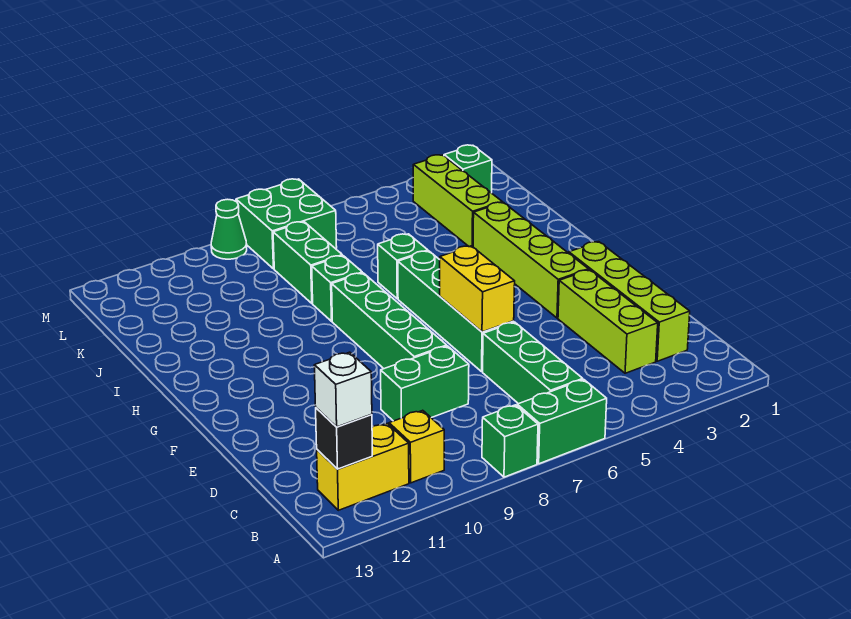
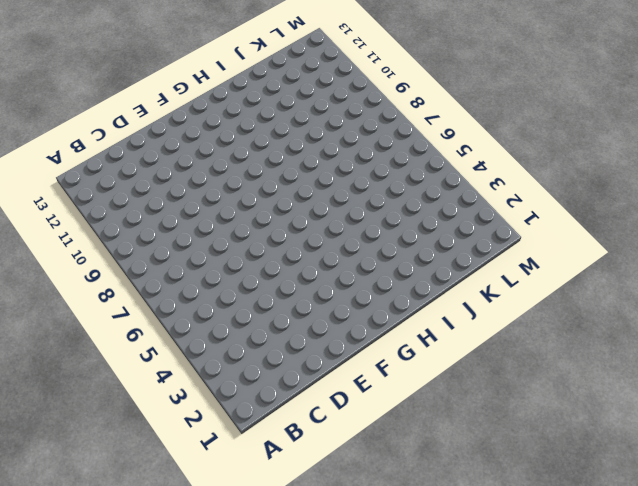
none -> green brick A6:A7 level 1
none -> green brick A8 level 1
none -> green brick B6:D6 level 1

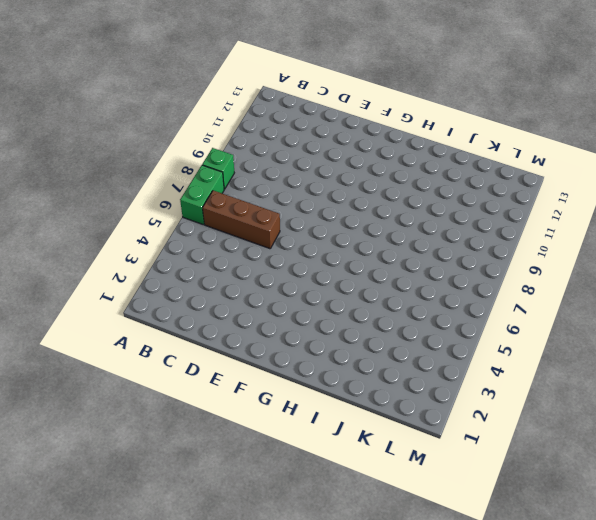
brown brick B6:D6 level 1 -> green brick B6:D6 level 1
none -> yellow brick B10 level 1
none -> yellow brick B11:B12 level 1
none -> lime brick C2:F2 level 1

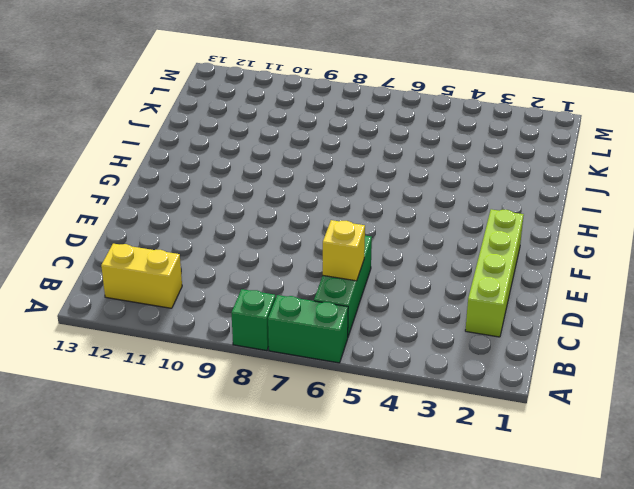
yellow brick C6 level 2 -> yellow brick B10 level 1
none -> lime brick C3:E3 level 1
none -> green brick D8:D9 level 1
none -> green brick E6:H6 level 1

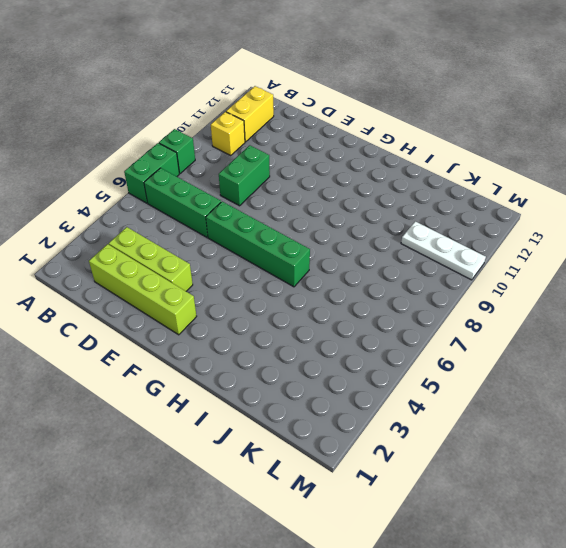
white plate K10:M10 level 1 -> none
none -> green brick E8:H8 level 1
none -> lime brick F3:I3 level 1
none -> green brick I6 level 1

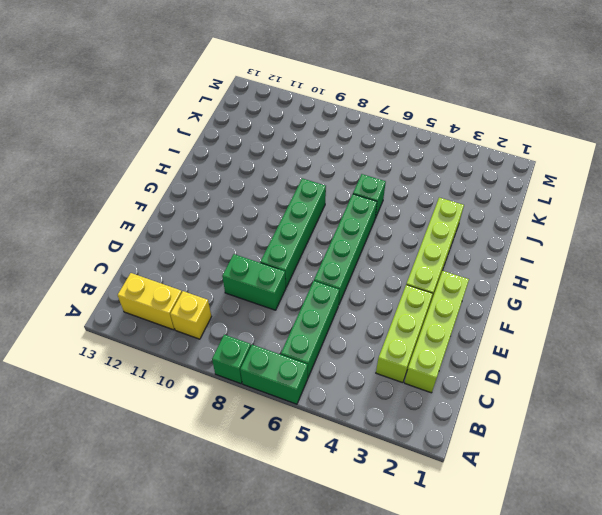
none -> green brick I8 level 1
none -> lime brick J3:L3 level 1
none -> green brick J8:K8 level 1

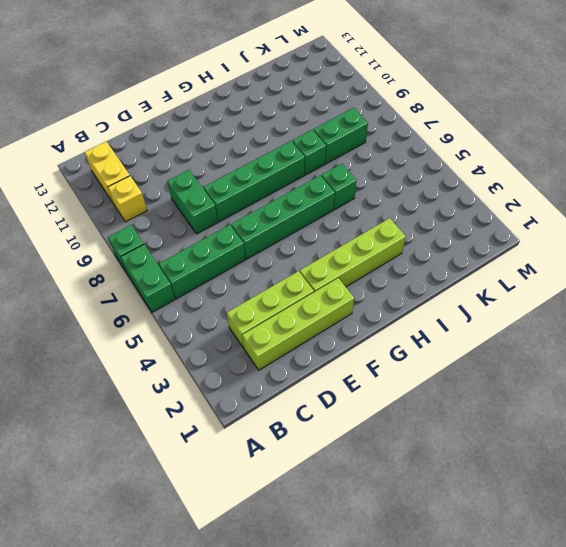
none -> lime brick J3:L3 level 1
none -> green brick L2 level 1
none -> green brick L7:M8 level 1

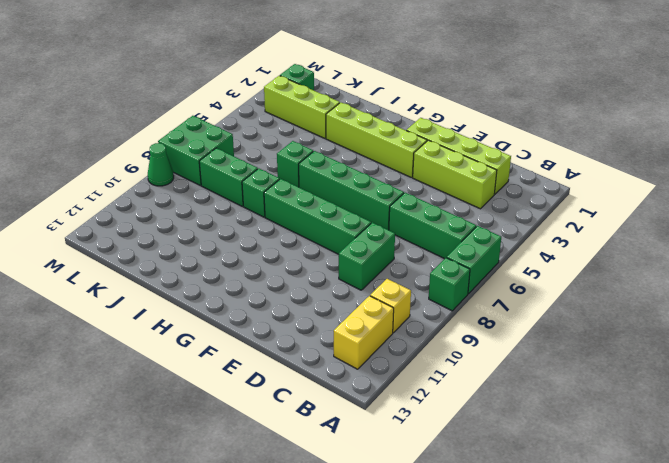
none -> black brick B12 level 2
none -> yellow brick E6:F6 level 2
none -> white brick B12 level 3

